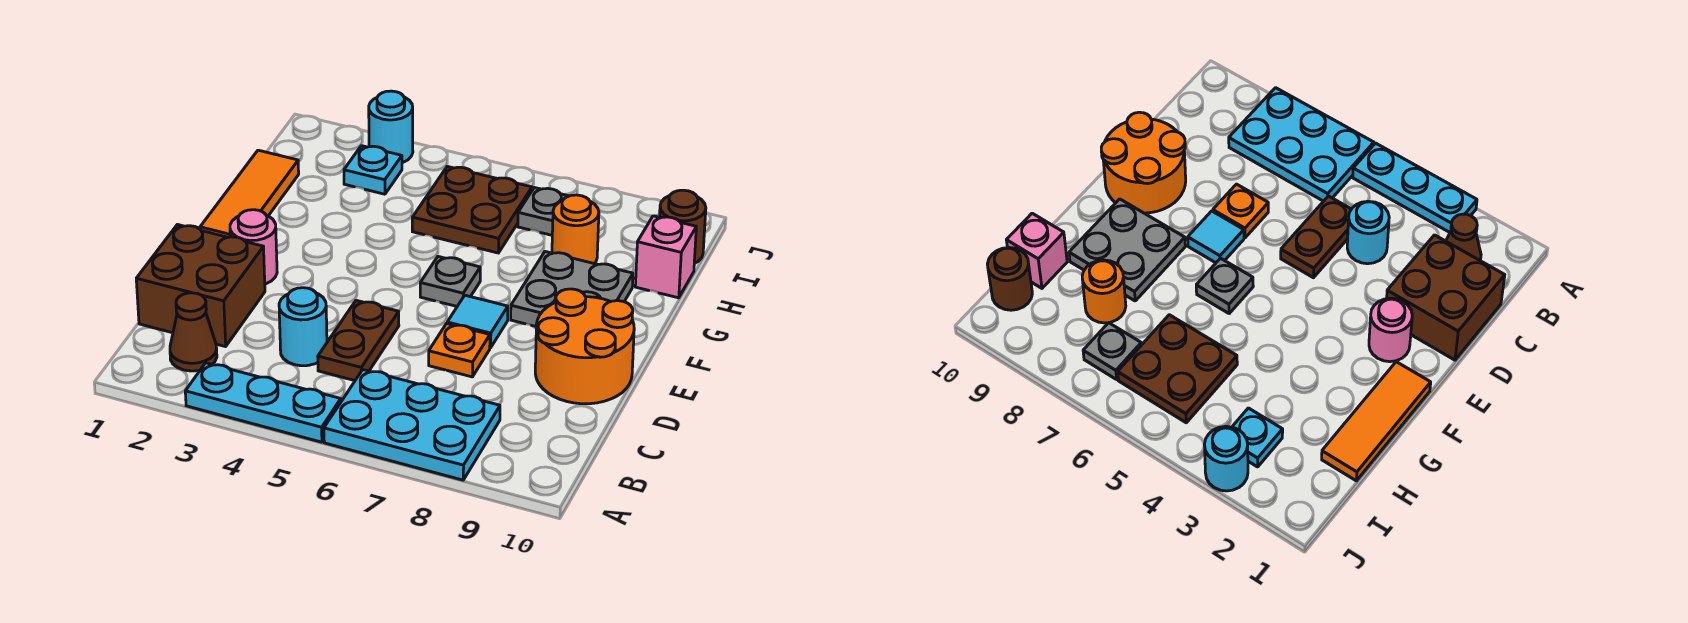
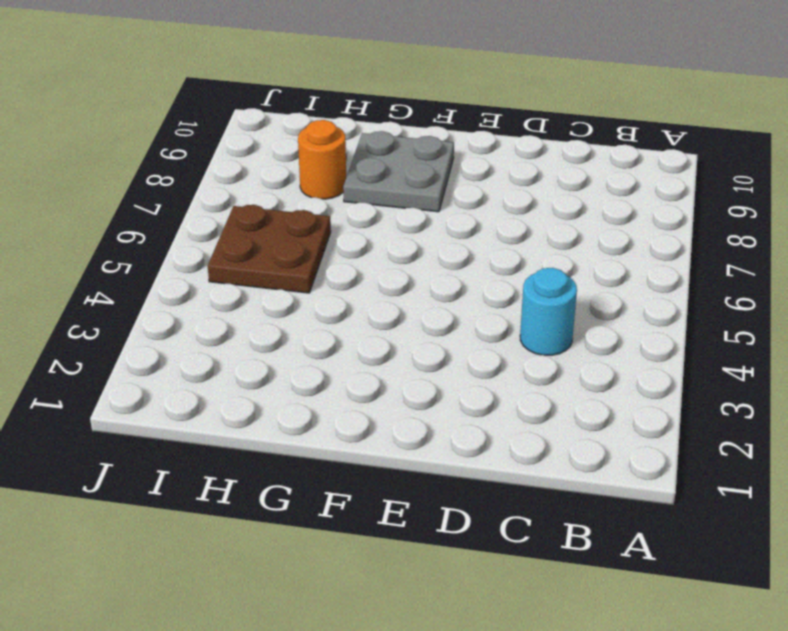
none -> cyan plate A3:A5 level 1
none -> cyan plate A6:B8 level 1
none -> brown cone B2 level 1

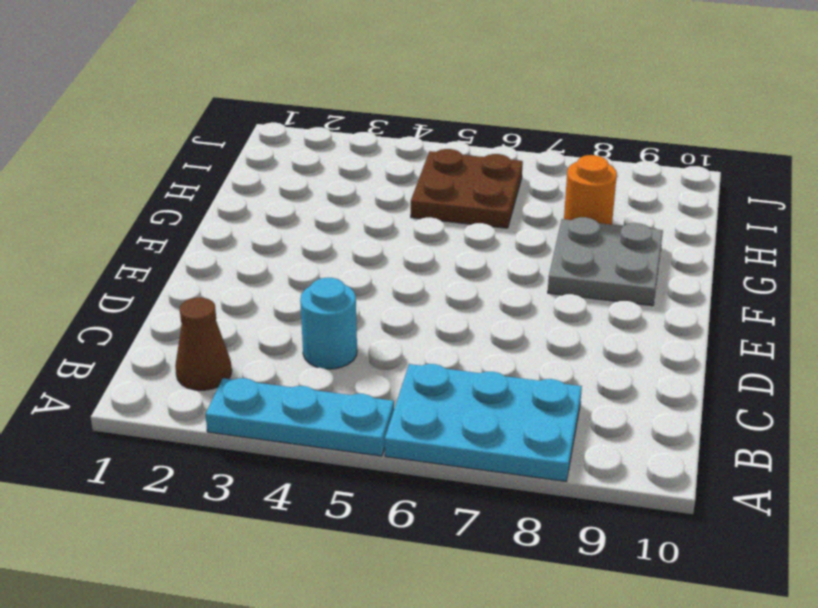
none -> brown brick C1:D2 level 1
none -> brown plate C5:D5 level 1
none -> orange plate D7 level 1

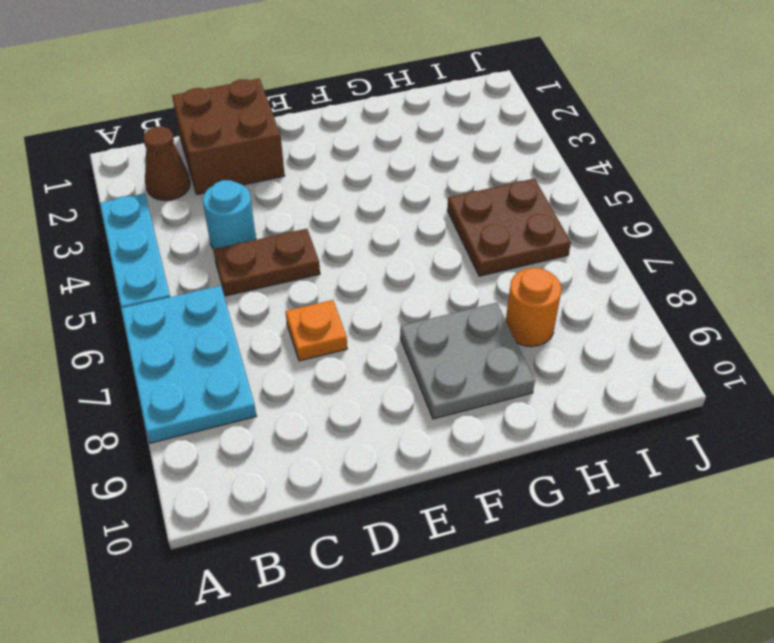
none -> orange round brick D9:E10 level 1
none -> pink round brick E2 level 1
none -> cyan tile E7 level 1

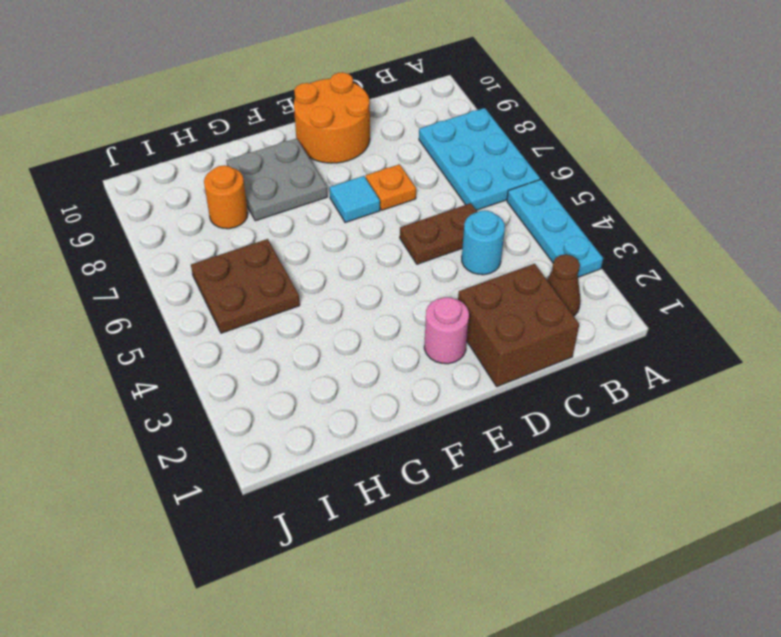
none -> orange tile F1:H1 level 1
none -> grey plate F6 level 1
none -> pink brick H10 level 1

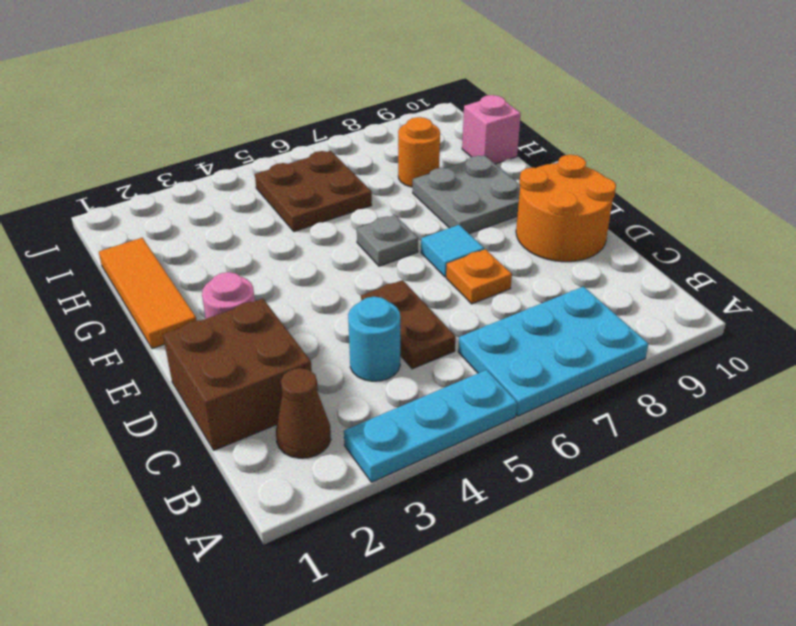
none -> cyan plate I3 level 1
none -> grey plate I7 level 1
none -> brown round brick I10 level 1

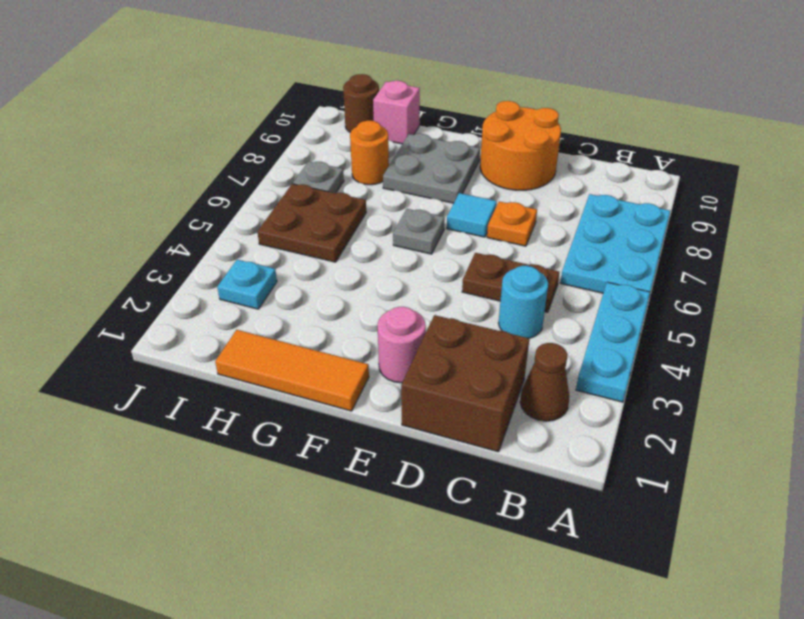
none -> cyan round brick J3 level 1

